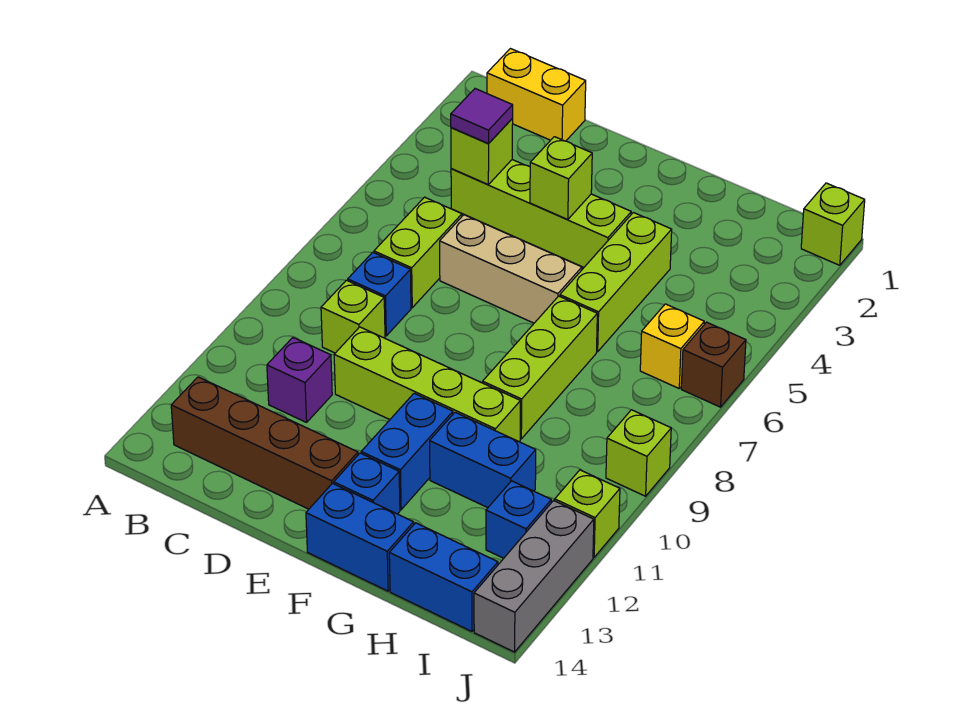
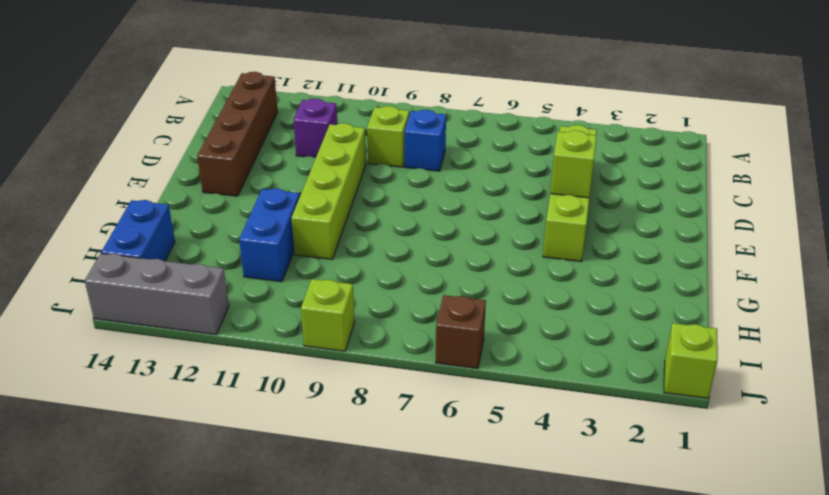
none -> yellow brick B1:C1 level 1
none -> lime brick C6:C7 level 1
none -> tan brick D6:F6 level 1

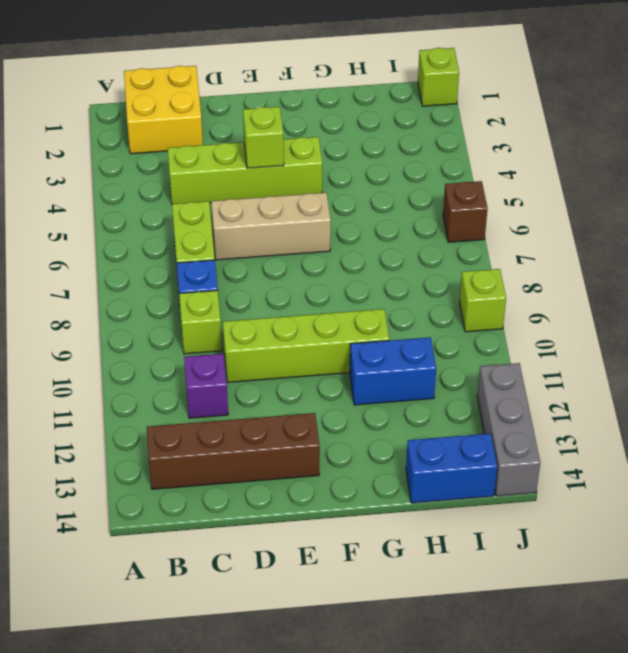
yellow brick B1:C2 level 1 -> yellow brick B1:C1 level 1
none -> blue brick F11:F12 level 1
none -> blue brick F13 level 1
none -> blue brick F14:G14 level 1

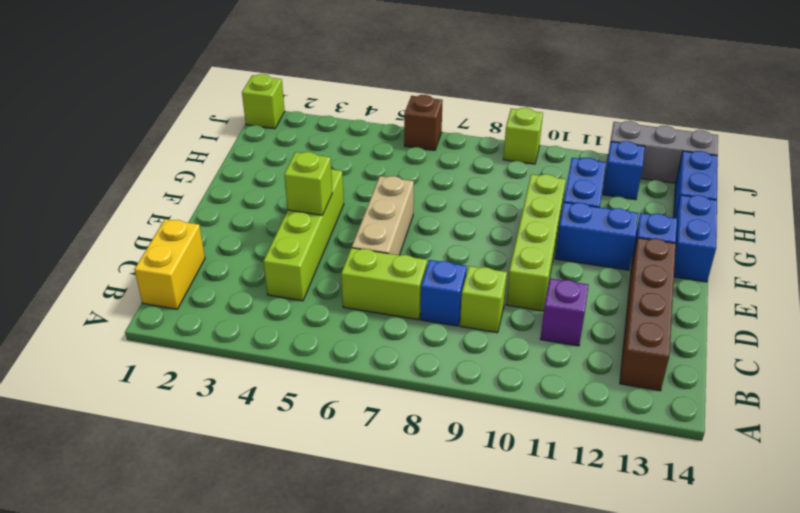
none -> lime brick G4:G6 level 1
none -> lime brick G7:G9 level 1
none -> yellow brick I6 level 1

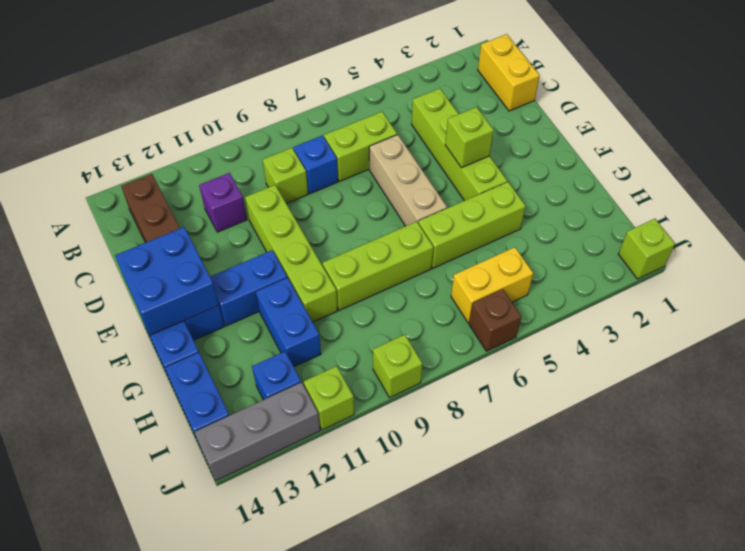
blue brick E13:F14 level 2 -> none
yellow brick I5:I6 level 1 -> yellow brick I6 level 1
none -> lime brick C4 level 2
none -> purple tile C4 level 3

